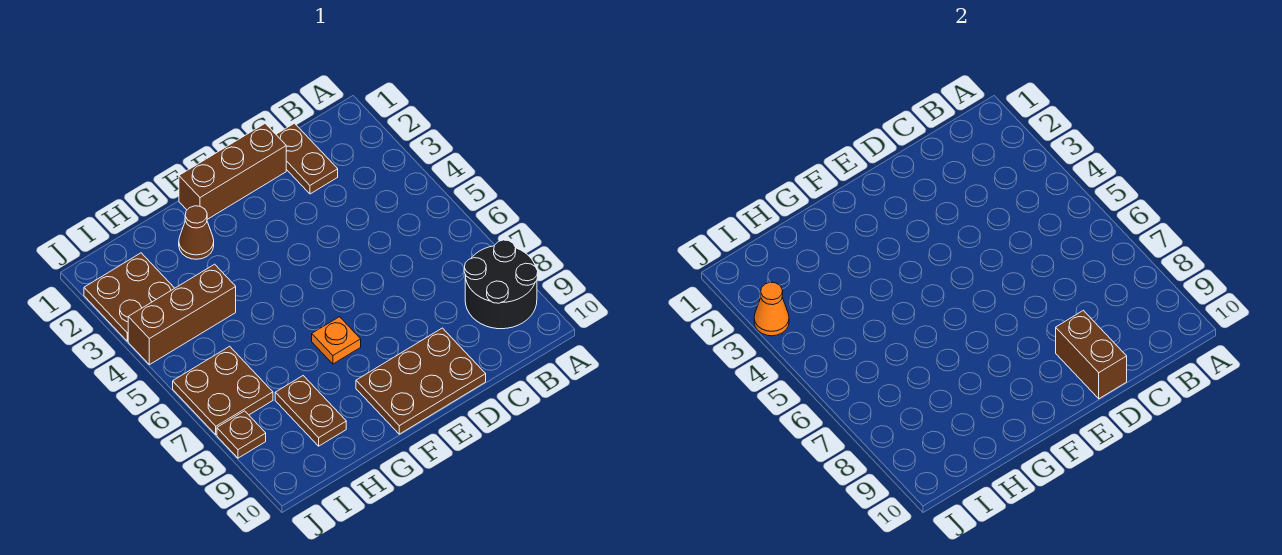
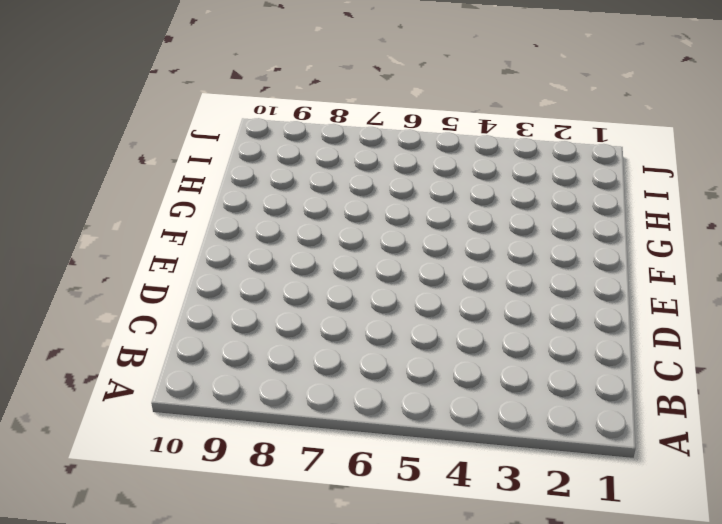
none -> black round brick A8:B9 level 1
none -> brown plate C1:C2 level 1
none -> brown brick D1:F1 level 1

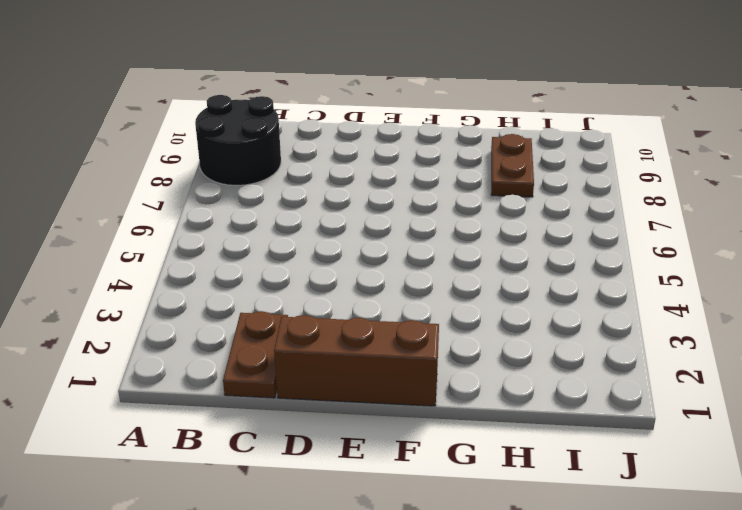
none -> brown plate D9:F10 level 1
none -> orange plate F7 level 1
none -> brown cone G2 level 1

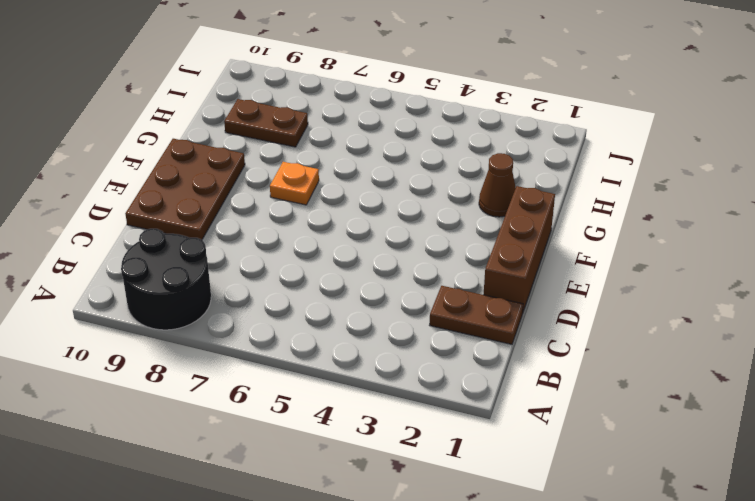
none -> brown brick H4:J4 level 1
none -> brown plate I2:J3 level 1
none -> brown plate I6:J7 level 1

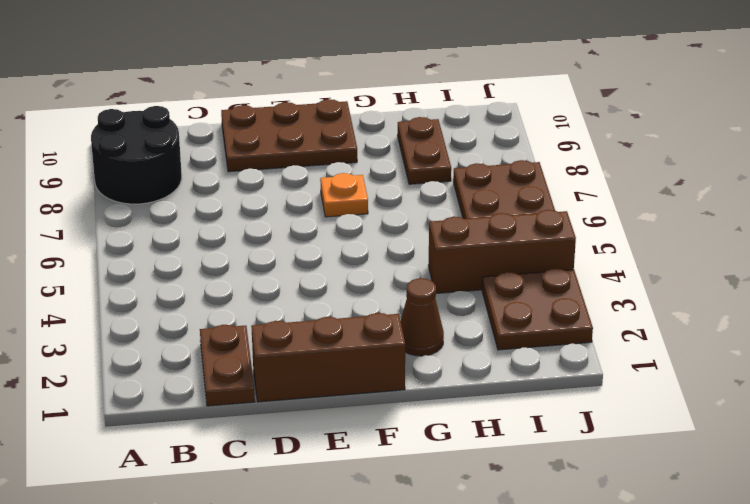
none -> brown plate J8 level 1
none -> brown brick D9:D10 level 2
none -> orange cone J3 level 2

